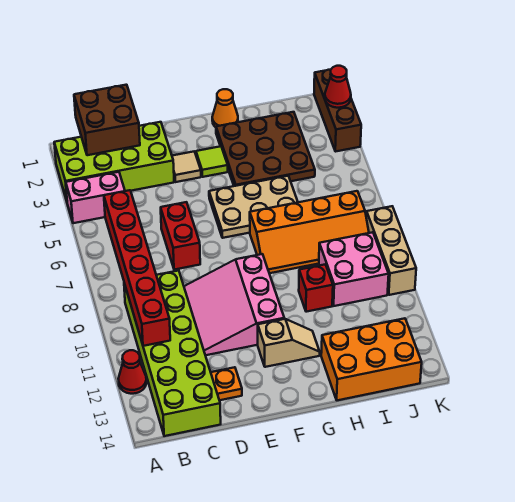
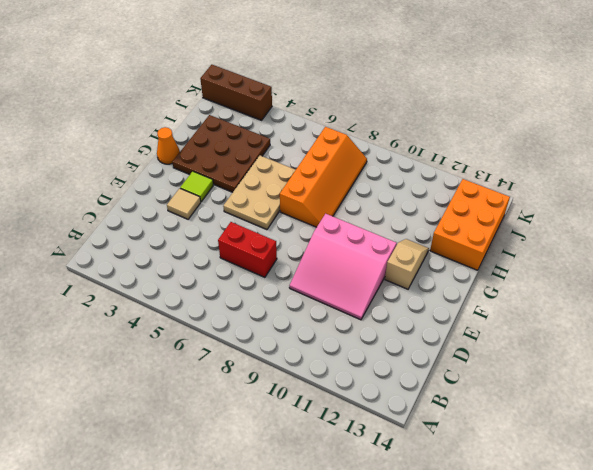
none -> lime brick A2:D3 level 1
none -> pink brick A4:B4 level 1
none -> red cone A12 level 1

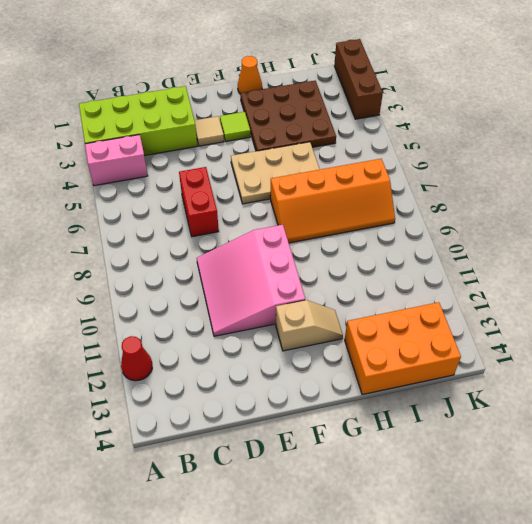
none -> lime brick B9:C14 level 1
none -> orange plate D13 level 1
none -> red brick H10 level 1

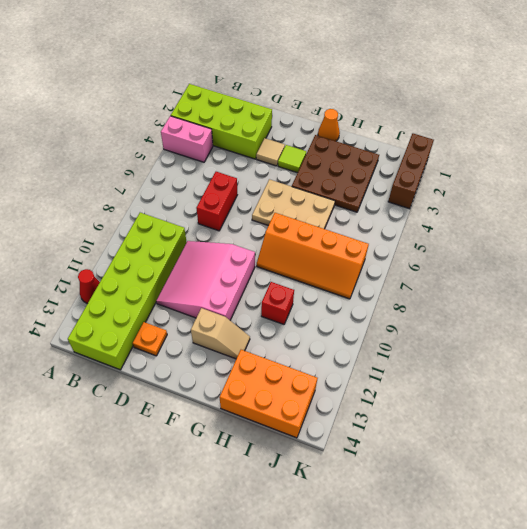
none -> pink brick I9:J10 level 1
none -> tan brick K8:K10 level 1
none -> brown brick B1:C2 level 2

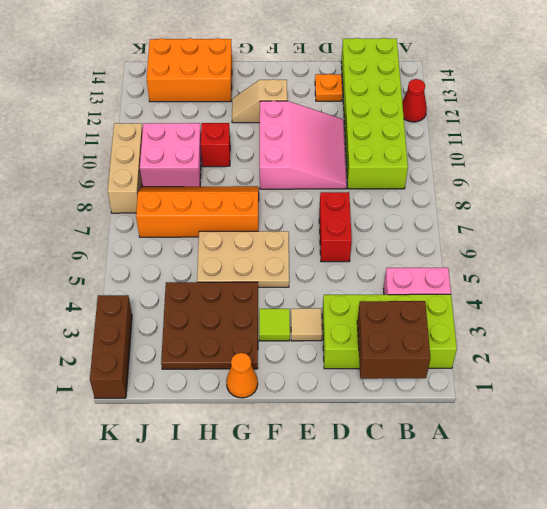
none -> red brick B6:B11 level 2
none -> red cone K2 level 2

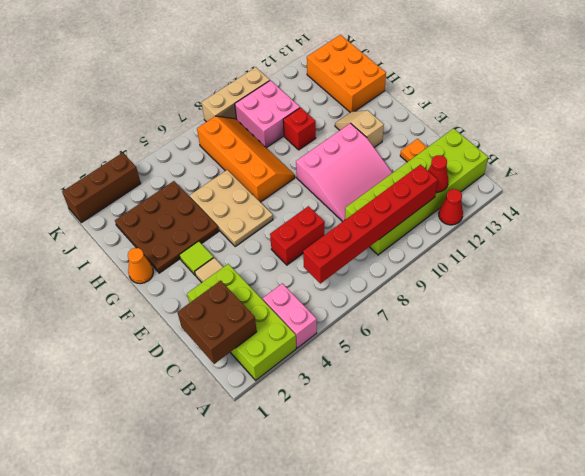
red cone B12 level 2 -> red cone K2 level 2

